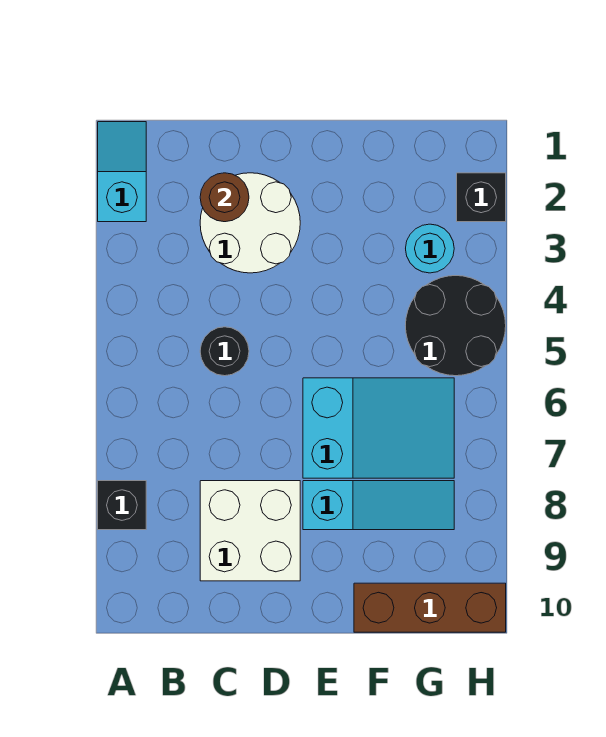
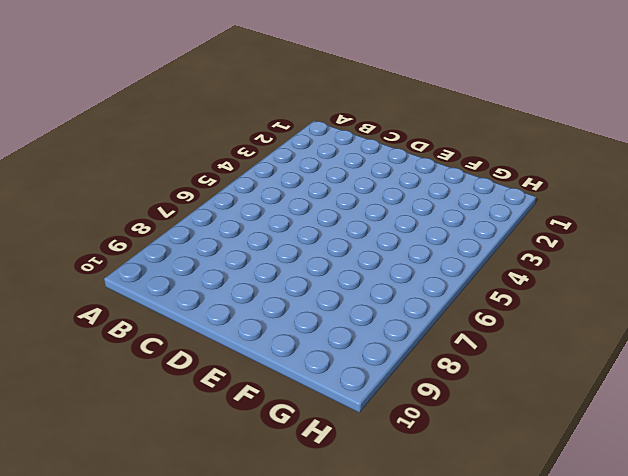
none -> cyan slope A1:A2 level 1 top 2
none -> black brick A8 level 1
none -> white round brick C2:D3 level 1

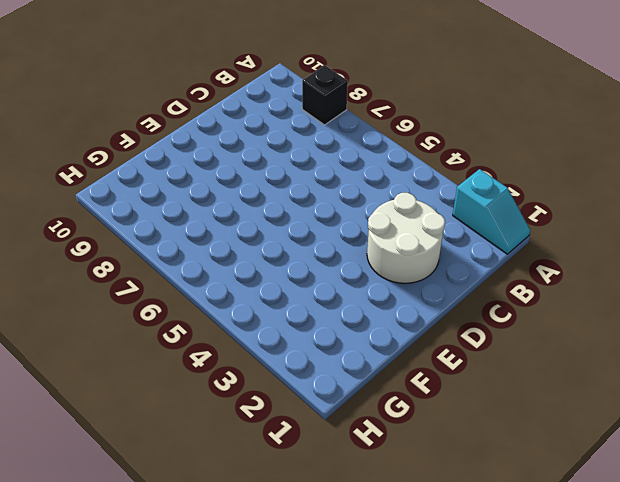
none -> black round brick C5 level 1
none -> white brick C8:D9 level 1
none -> cyan slope E6:G7 level 1 top E

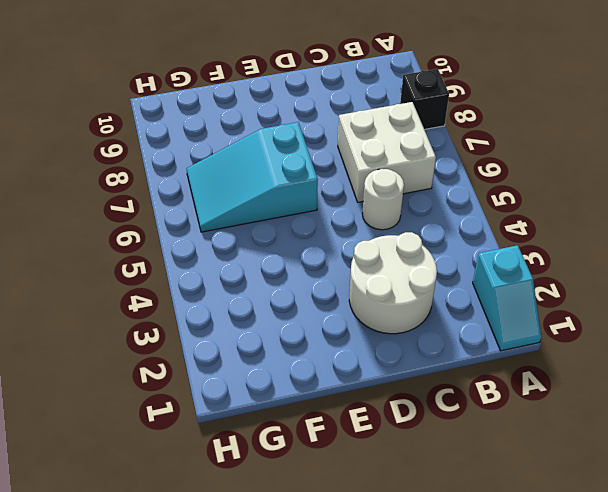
white brick B6:C7 level 1 -> white brick C8:D9 level 1
white round brick C5 level 1 -> black round brick C5 level 1
none -> cyan slope E8:G8 level 1 top E
none -> brown brick F10:H10 level 1
none -> cyan round brick G3 level 1

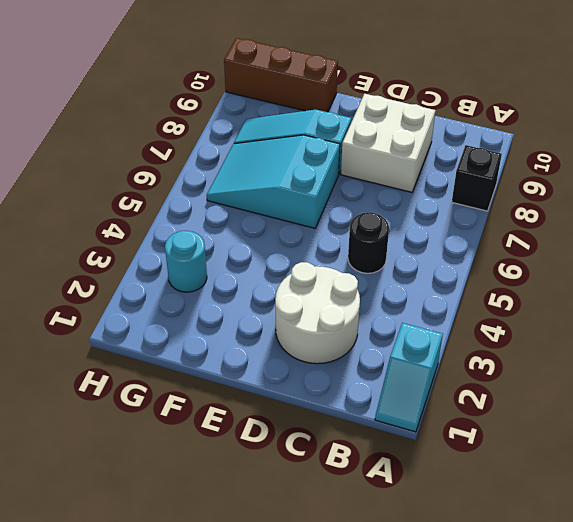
none -> black round brick G4:H5 level 1
none -> black brick H2 level 1
none -> brown round brick C2 level 2

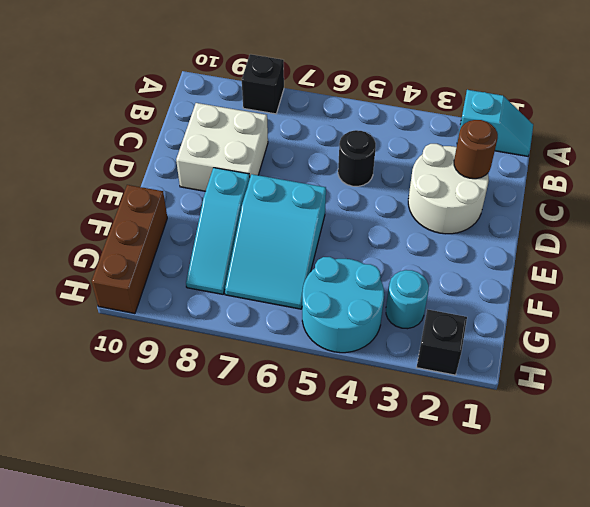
cyan round brick G4:H5 level 1 -> black round brick G4:H5 level 1

